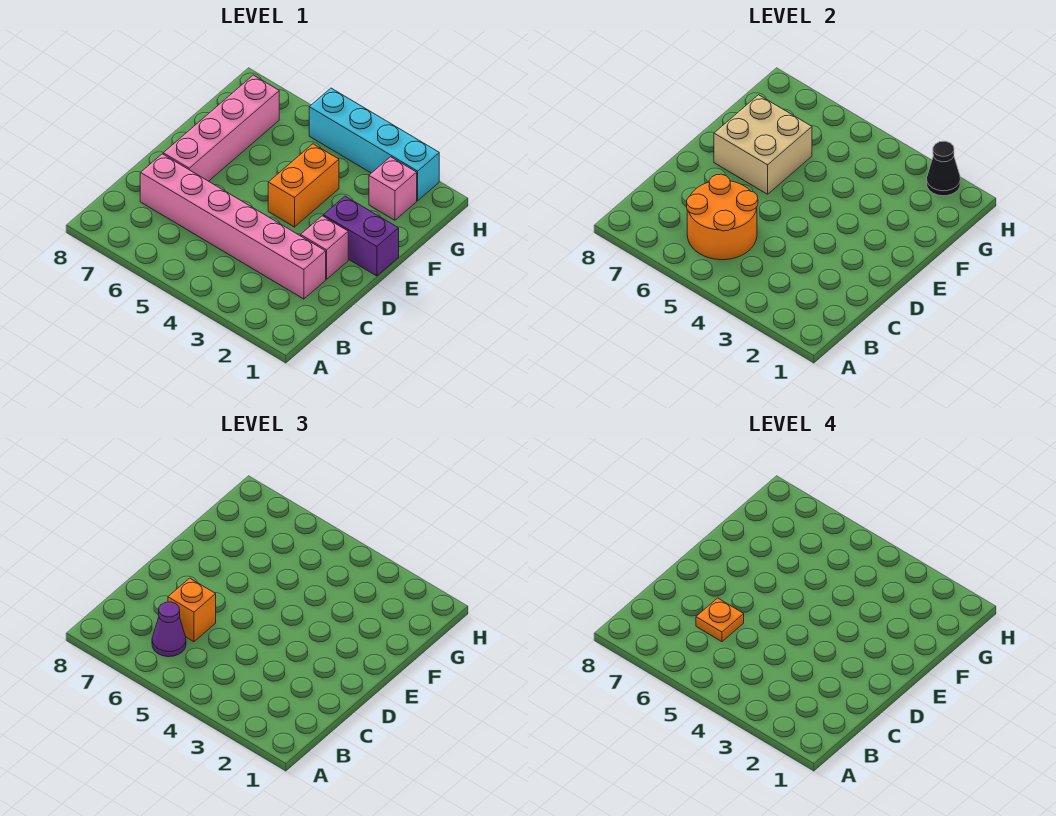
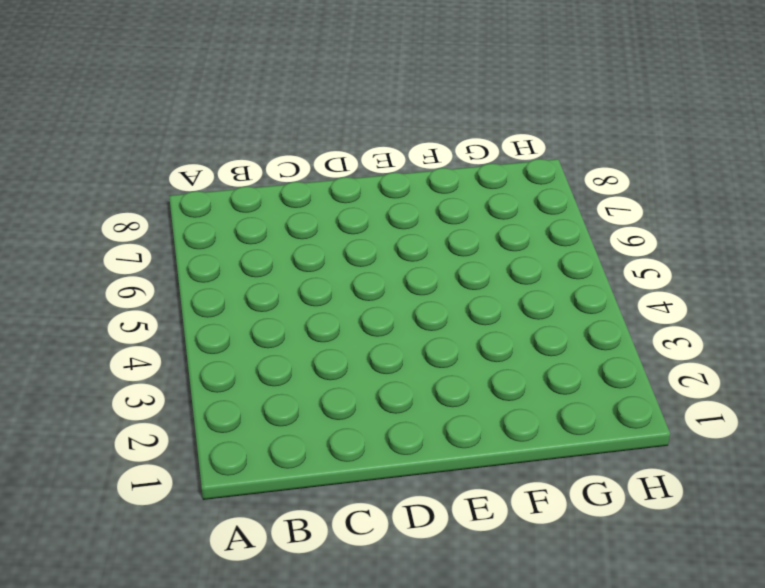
none -> pink brick C2:C7 level 1
none -> pink brick D2 level 1
none -> pink brick D7:G7 level 1

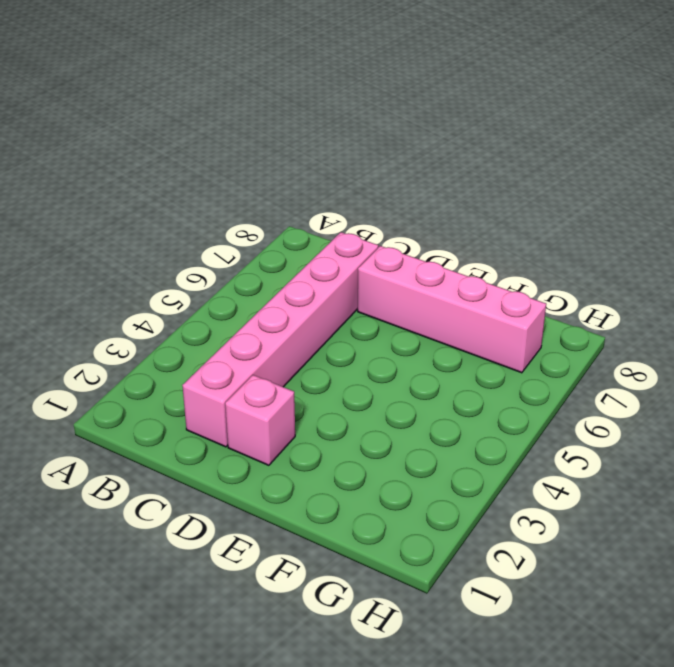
none -> purple brick E1:E2 level 1
none -> orange brick E4:F4 level 1
none -> pink brick G2 level 1

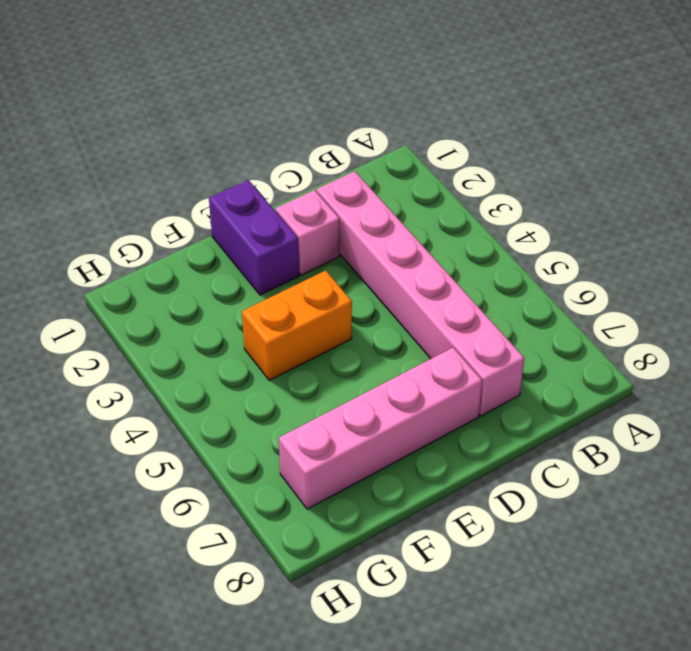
none -> pink brick G2 level 1
none -> cyan brick H2:H5 level 1
none -> orange round brick B5:C6 level 2

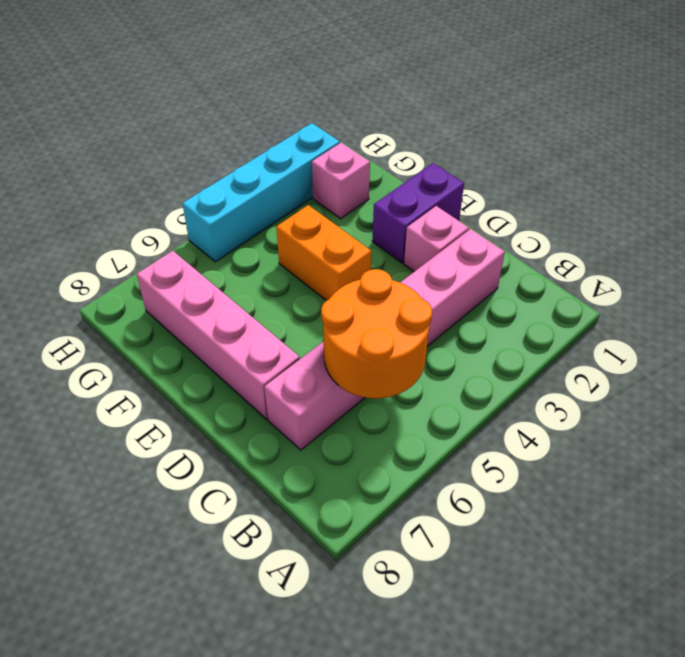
none -> tan brick E6:F7 level 2
none -> black cone H2 level 2
none -> purple cone B6 level 3

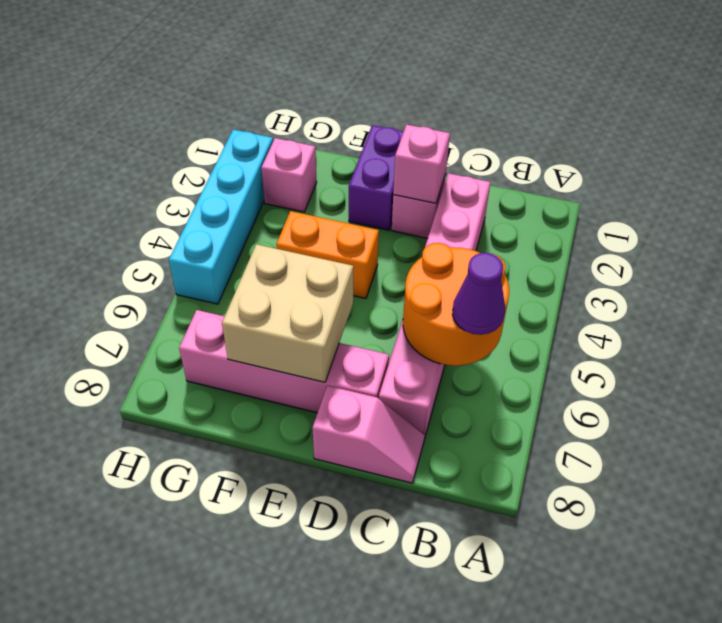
pink slope C8:D8 level 1 top D -> none
pink brick D2 level 2 -> none
none -> black cone H2 level 2
none -> orange brick C6 level 3
none -> orange plate C6 level 4

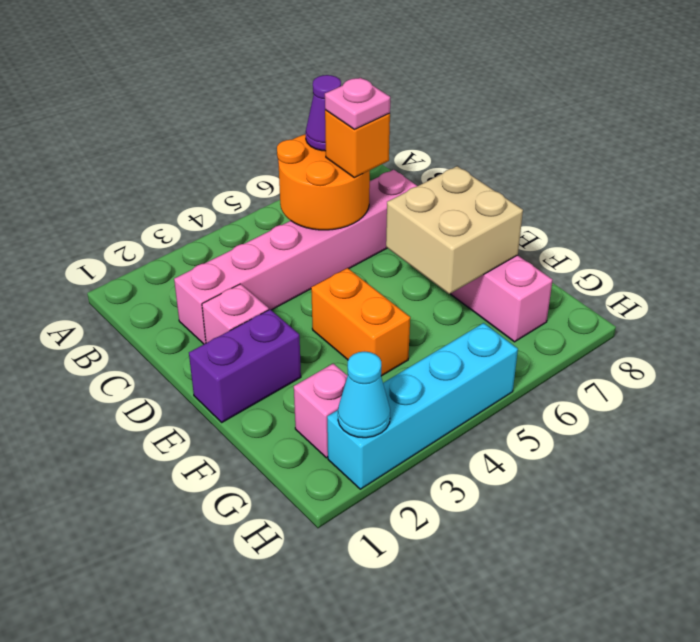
pink plate C6 level 4 -> orange plate C6 level 4
cyan cone H2 level 2 -> black cone H2 level 2

